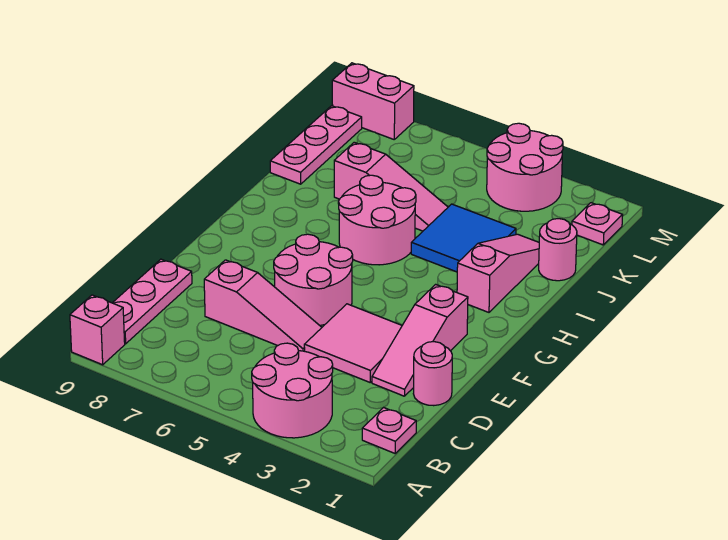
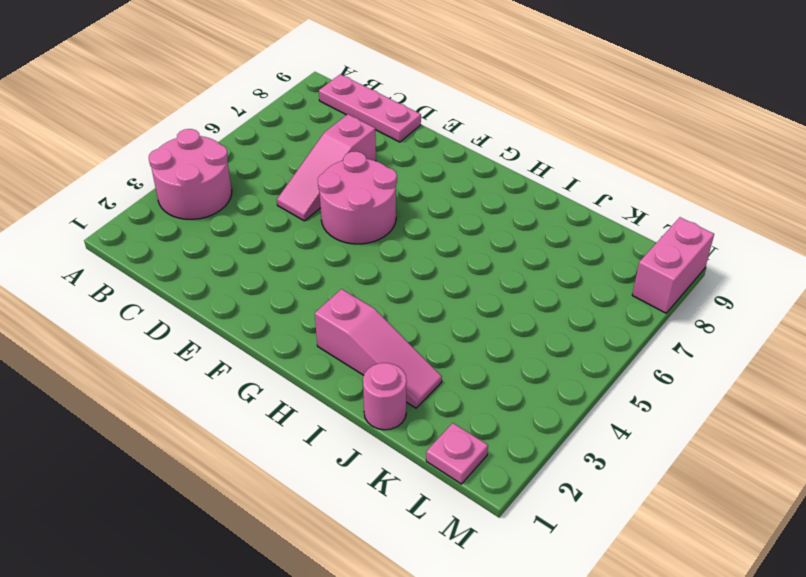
none -> pink brick A9 level 1
none -> pink plate B1 level 1
none -> pink round brick D1 level 1

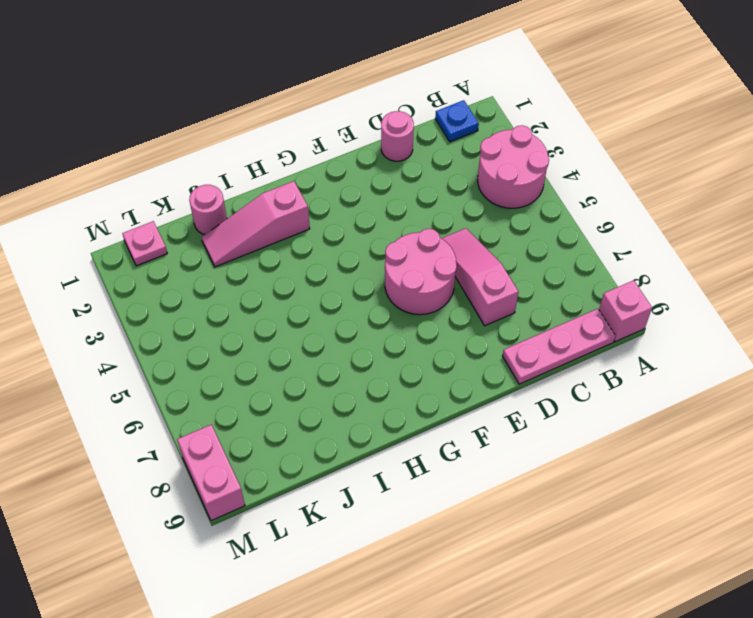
blue plate B1 level 1 -> pink plate B1 level 1
none -> pink slope D2:F2 level 1 top F
none -> pink tile D3:E4 level 1
none -> pink round brick H5:I6 level 1

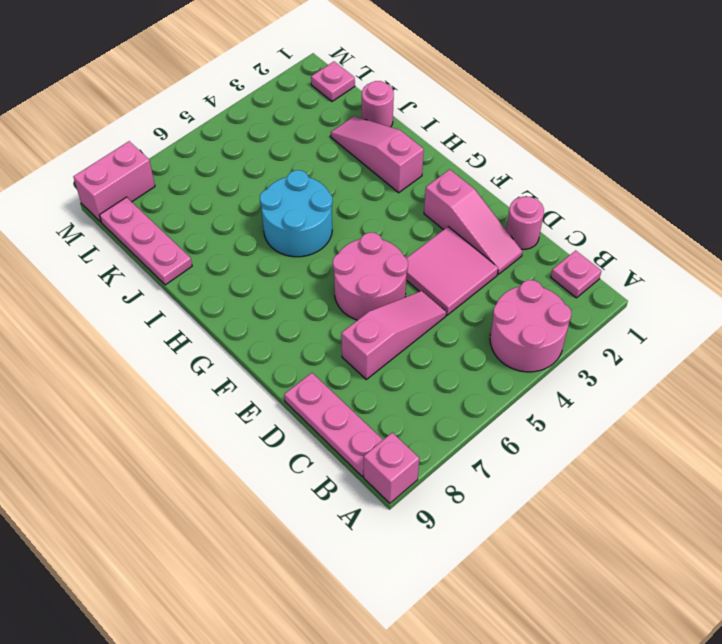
cyan round brick H5:I6 level 1 -> pink round brick H5:I6 level 1
none -> blue tile I3:J4 level 1
none -> pink slope J5:J7 level 1 top 7
none -> pink round brick L3:M4 level 1

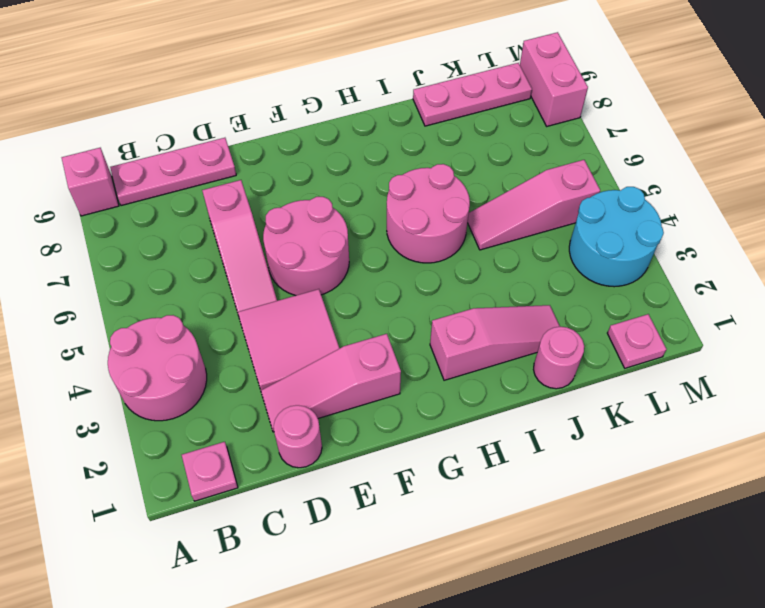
pink slope J5:L5 level 1 top L -> pink slope J5:J7 level 1 top 7
cyan round brick L3:M4 level 1 -> pink round brick L3:M4 level 1
none -> blue tile I3:J4 level 1

